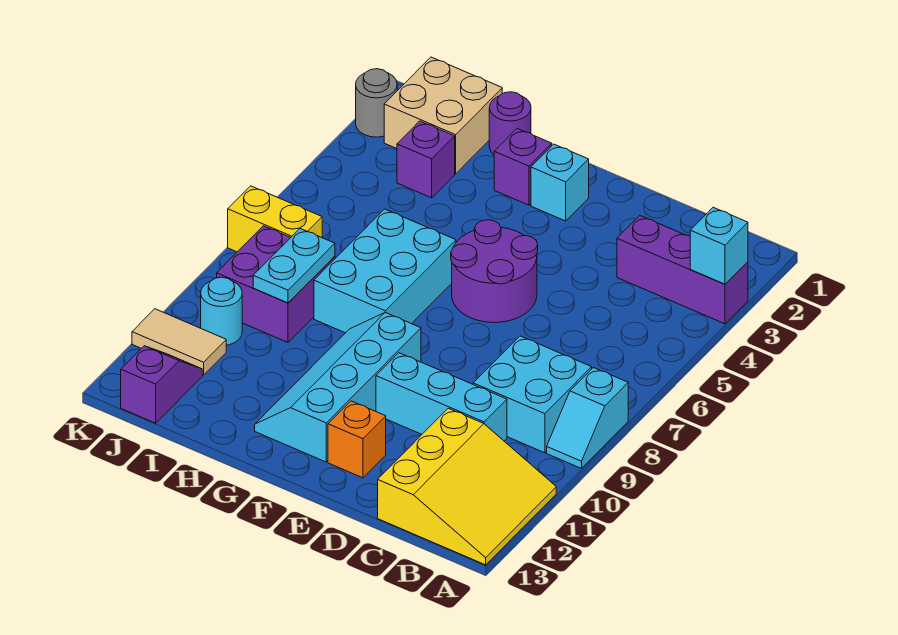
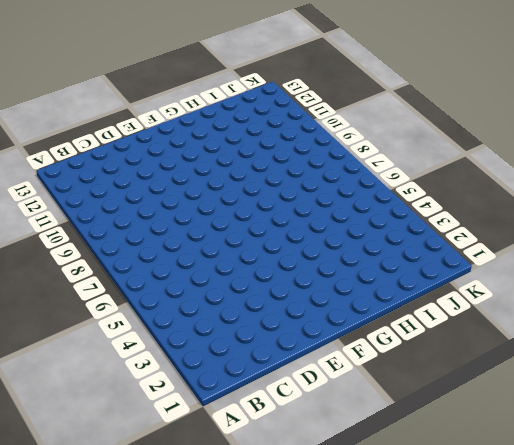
none -> purple brick A3:C3 level 1
none -> cyan slope A8:A9 level 1 top 8
none -> yellow slope A11:C13 level 1 top C

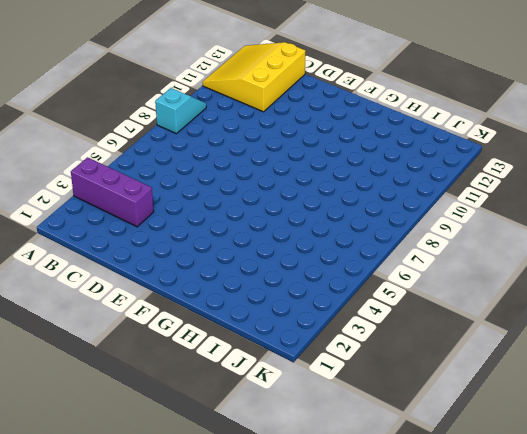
none -> cyan brick B8:C9 level 1
none -> cyan brick C10:E10 level 1
none -> purple round brick E5:F6 level 1

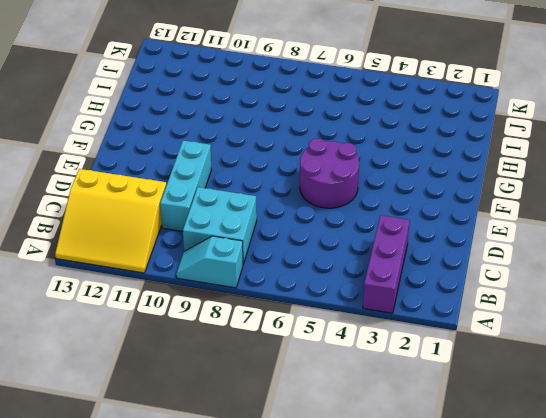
none -> orange brick E12 level 1
none -> cyan brick F2 level 1
none -> cyan slope F9:G12 level 1 top F

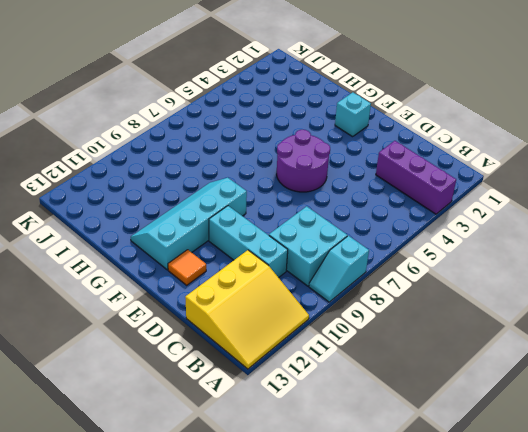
orange tile E12 level 1 -> orange brick E12 level 1
none -> purple brick G2 level 1
none -> cyan brick G6:H8 level 1
none -> purple round brick H1 level 1

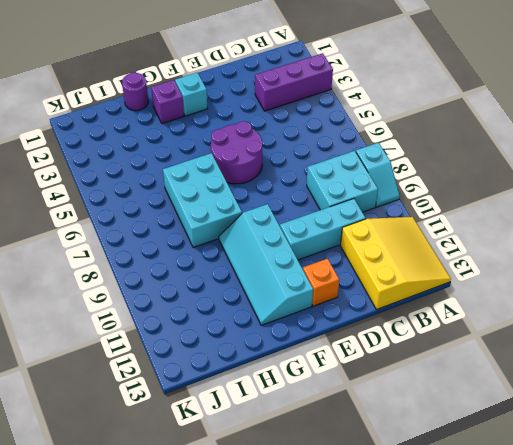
none -> tan brick I1:J2 level 1
none -> purple brick I3 level 1
none -> purple brick I8:J9 level 1

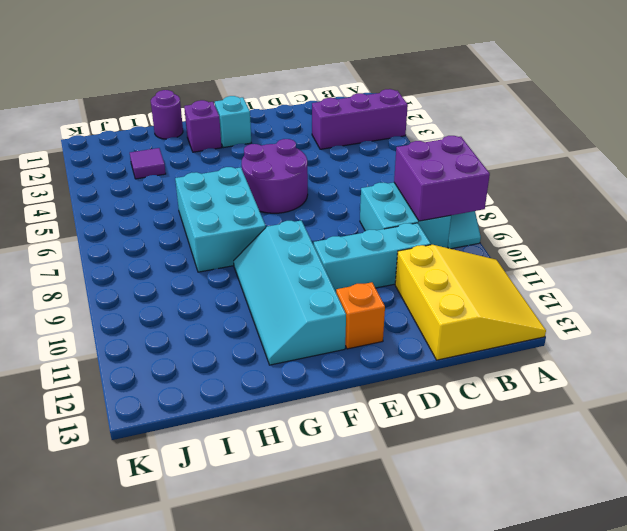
purple brick A8:B9 level 2 -> purple brick I8:J9 level 1
purple tile I3 level 1 -> purple brick I3 level 1
none -> tan brick I1:J2 level 1
none -> yellow brick J7:K7 level 1
none -> cyan round brick J10 level 1

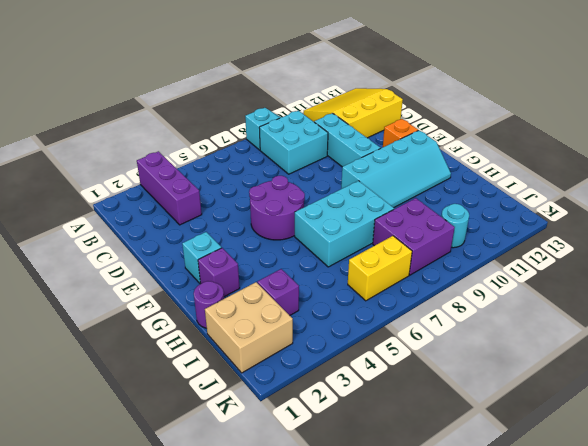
yellow brick J6:J7 level 1 -> yellow brick J7:K7 level 1
none -> tan tile J11:K11 level 1
none -> purple slope J12:J13 level 1 top 13
none -> grey round brick K2 level 1

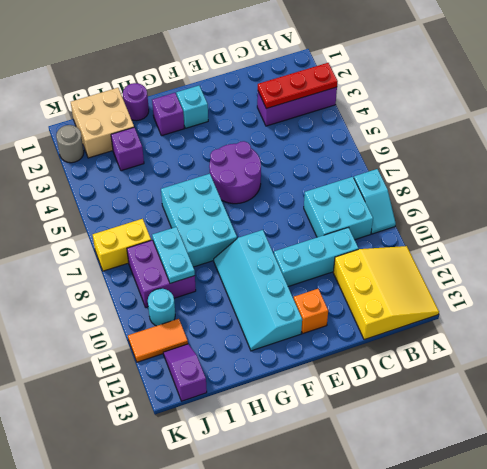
red plate A3:C3 level 2 -> cyan brick A3 level 2
orange tile J11:K11 level 1 -> tan tile J11:K11 level 1

